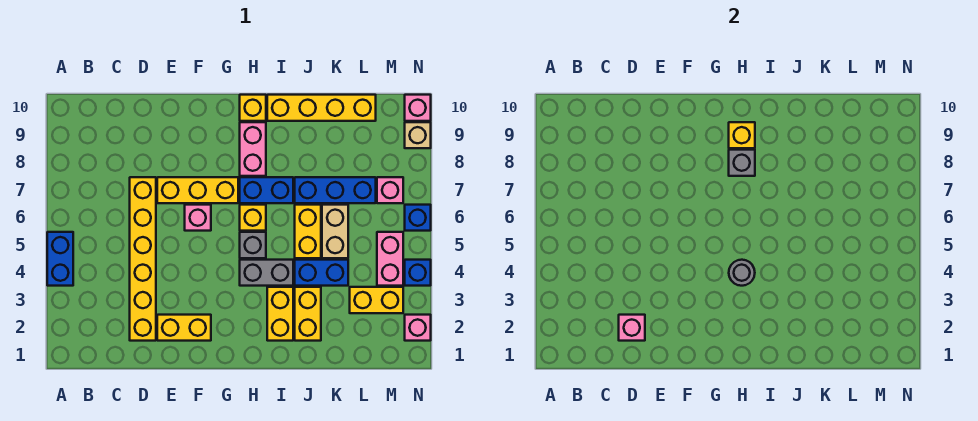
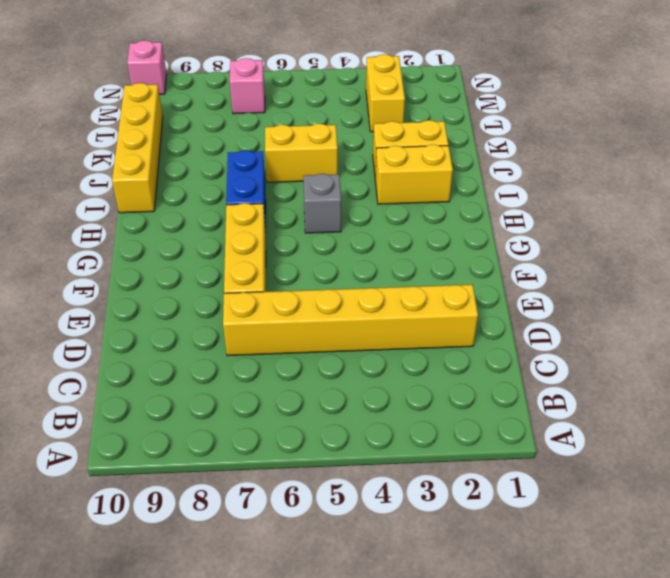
none -> blue brick A4:A5 level 1
none -> yellow brick E2:F2 level 1
none -> pink brick F6 level 1
none -> grey brick H4:I4 level 1

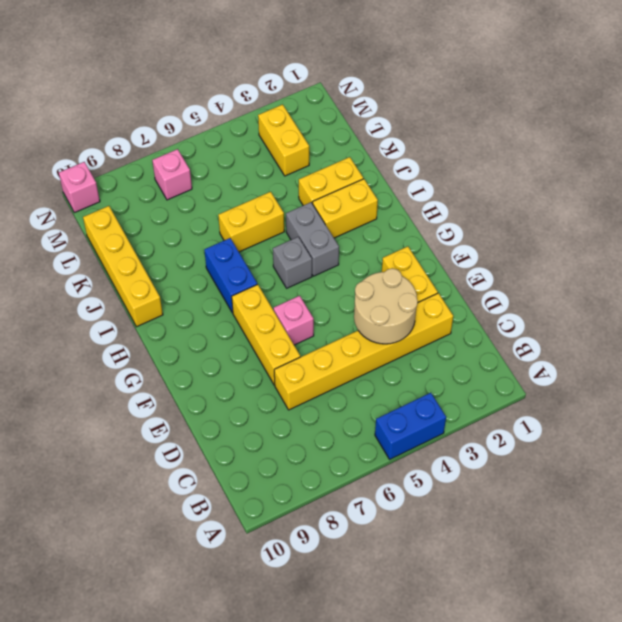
tan round brick D3:E4 level 2 -> none
none -> yellow brick H6 level 1
none -> pink brick H8:H9 level 1
none -> yellow brick H10 level 1
none -> blue brick J4:K4 level 1

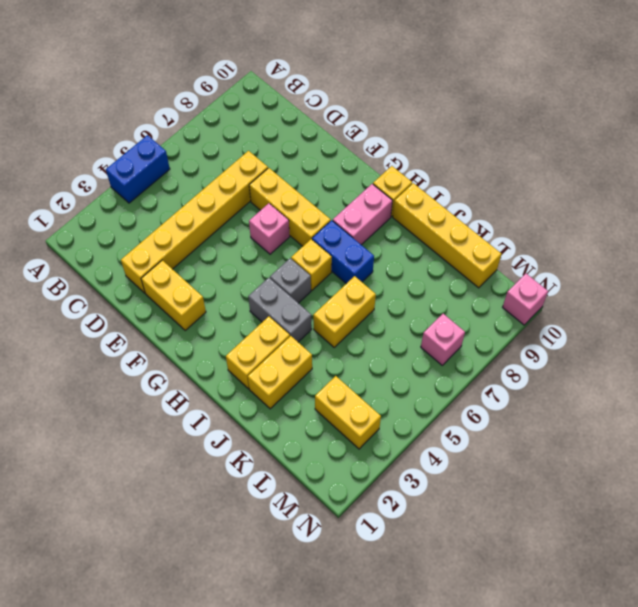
none -> blue brick J4:K4 level 1
none -> blue brick J7:L7 level 1
none -> tan brick K5:K6 level 1
none -> pink brick M4:M5 level 1

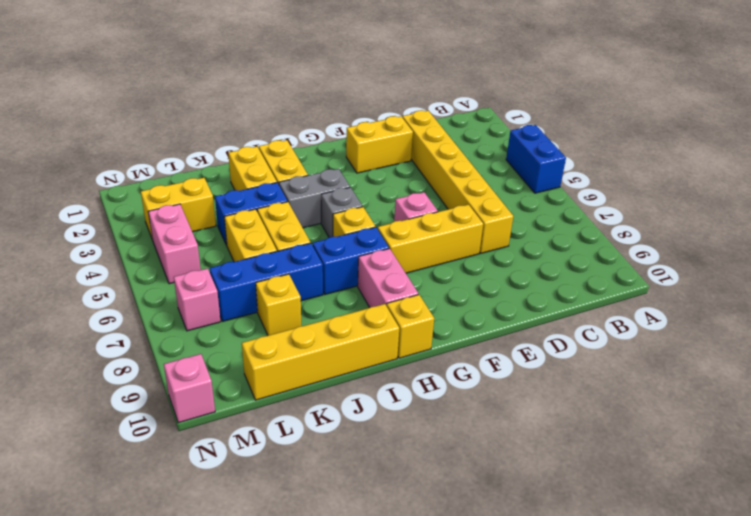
yellow brick K5:K6 level 1 -> tan brick K5:K6 level 1
yellow brick K8 level 1 -> yellow brick H9 level 2
none -> pink brick N2 level 1
none -> blue brick N4 level 1
none -> blue brick N6 level 1
none -> tan brick N9 level 1

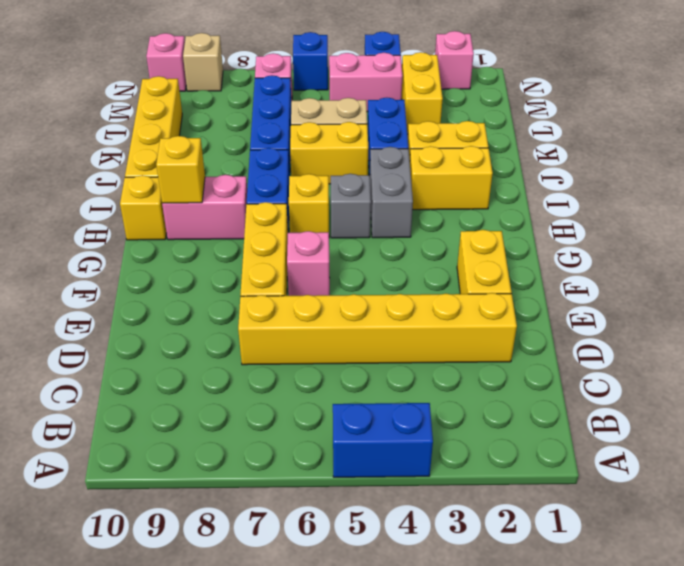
none -> pink brick D2 level 2
none -> grey round brick H4 level 2
none -> grey brick H8 level 2

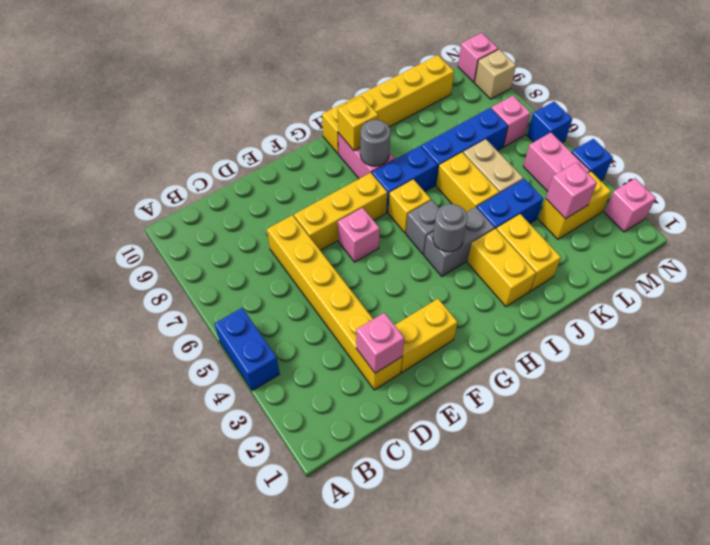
grey round brick H8 level 2 -> grey brick H8 level 2
pink brick L3 level 2 -> none

